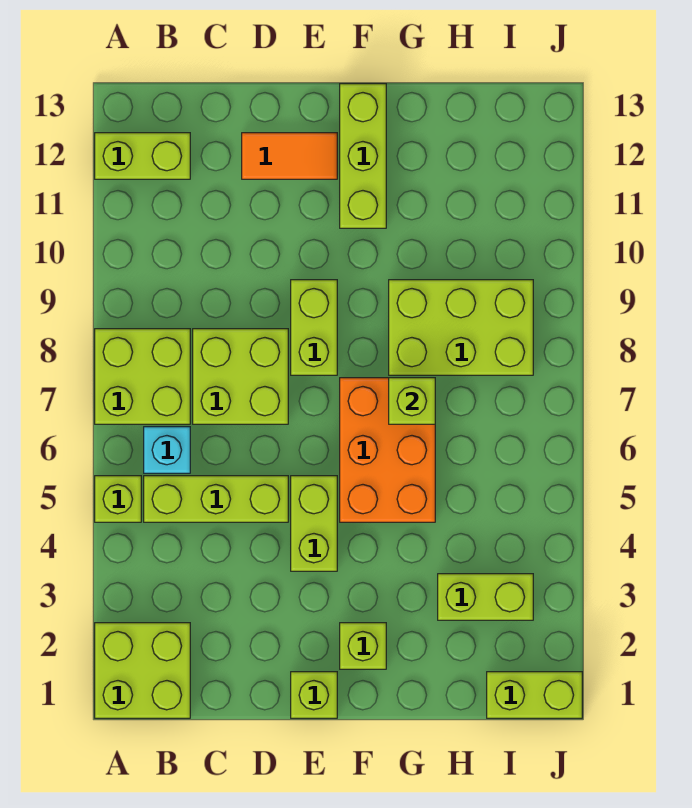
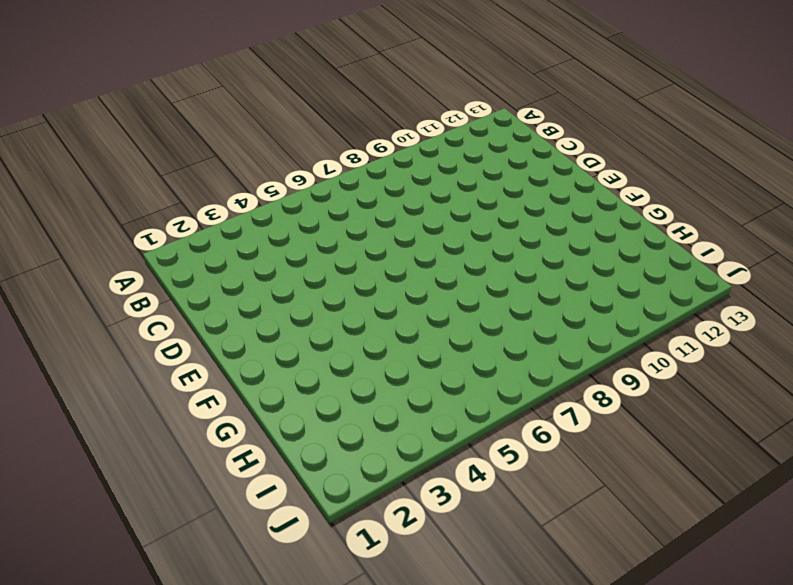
none -> lime brick A1:B2 level 1
none -> lime brick A5 level 1
none -> lime brick A7:B8 level 1

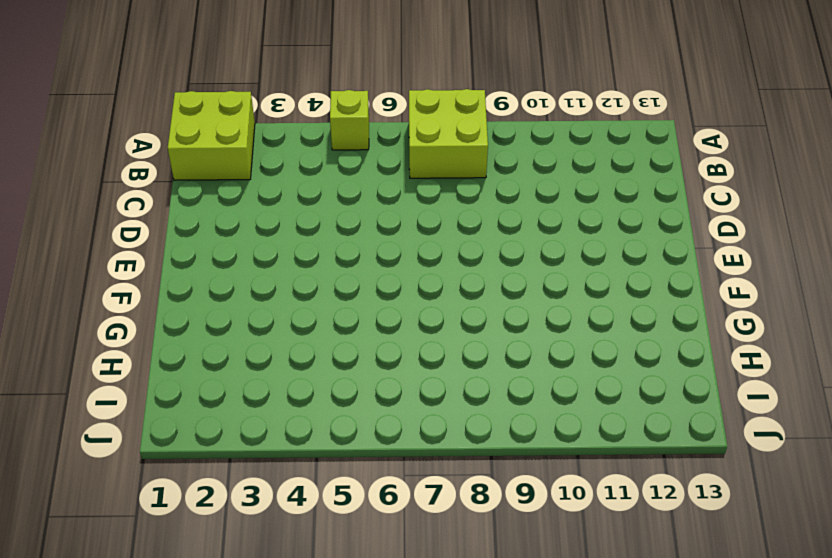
none -> lime brick A12:B12 level 1
none -> lime brick B5:D5 level 1
none -> cyan brick B6 level 1

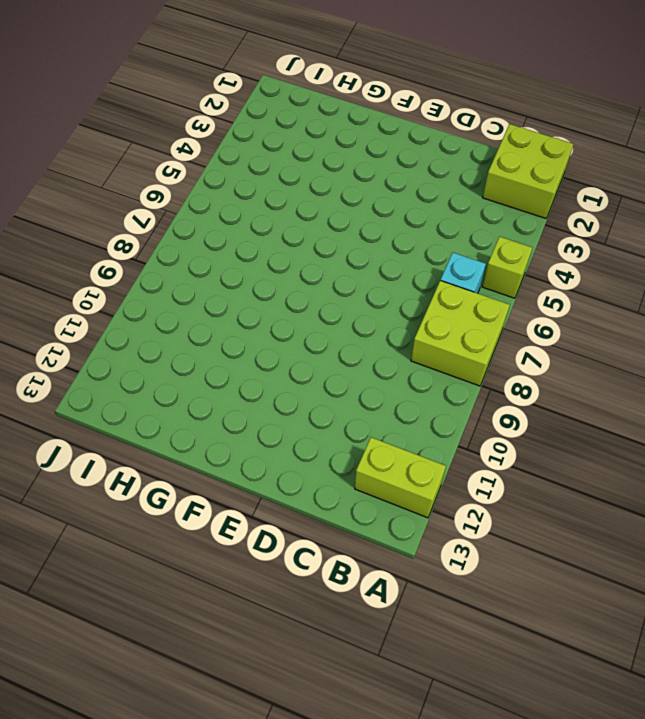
none -> lime brick B5:D5 level 1
none -> lime brick C7:D8 level 1
none -> orange tile D12:E12 level 1

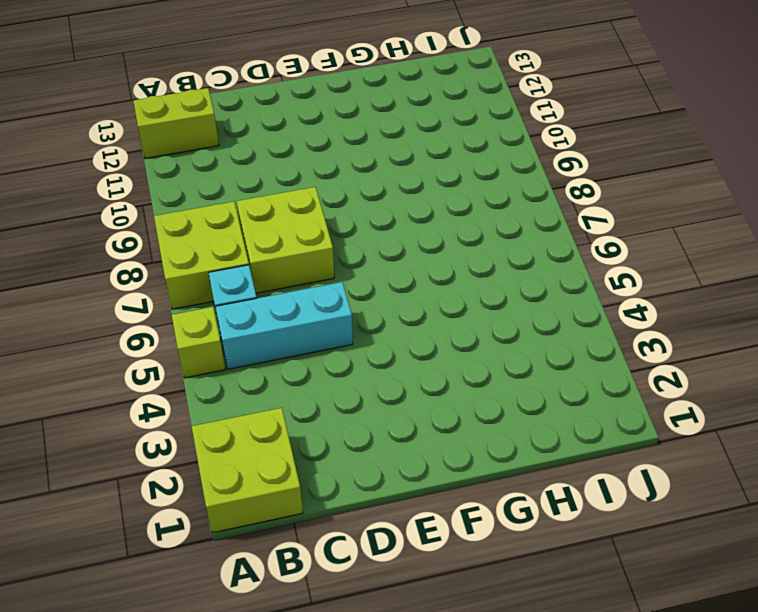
cyan brick B5:D5 level 1 -> lime brick B5:D5 level 1
none -> orange tile D12:E12 level 1
none -> lime brick E1 level 1
none -> lime brick E4:E5 level 1

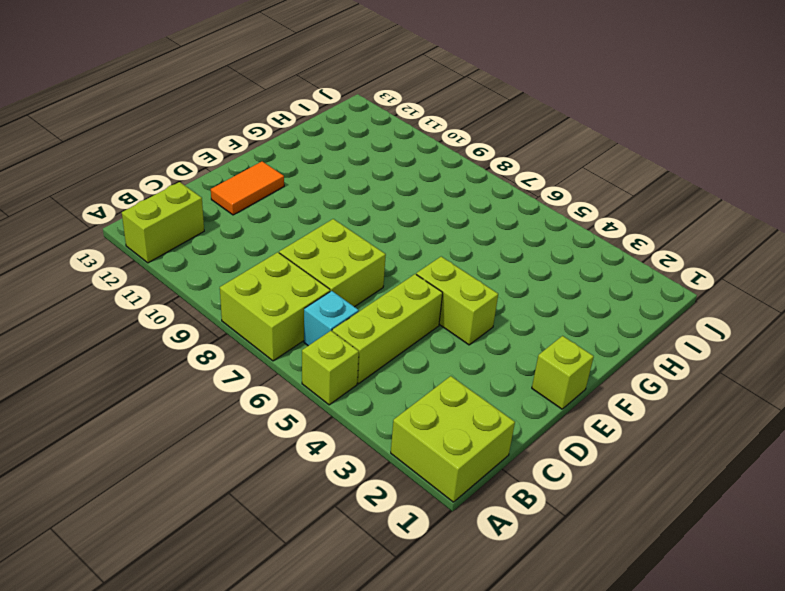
none -> lime brick E8:E9 level 1
none -> lime brick F2 level 1
none -> orange brick F5:G7 level 1

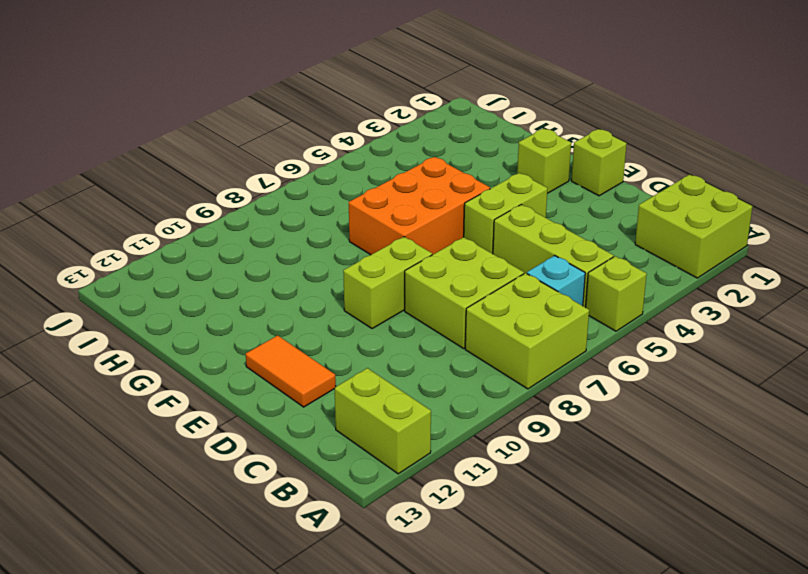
none -> lime brick F11:F13 level 1
none -> lime brick G8:I9 level 1
none -> lime brick H3:I3 level 1

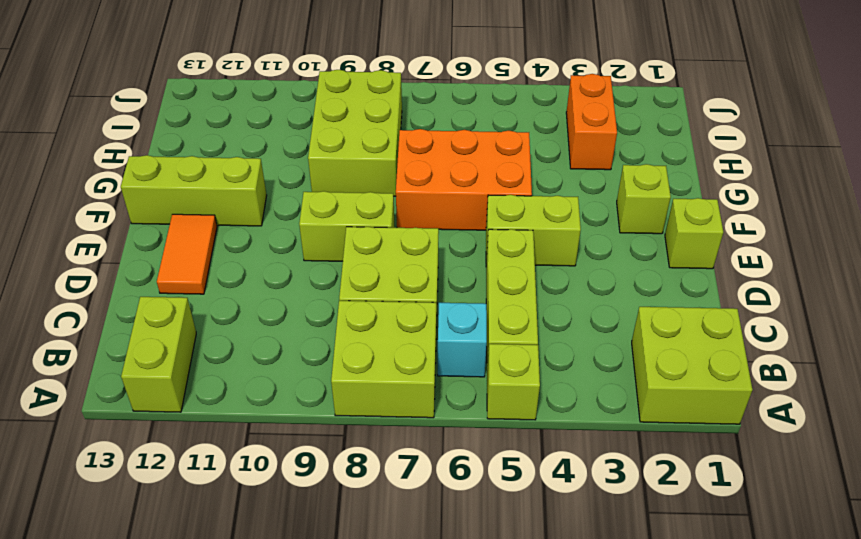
orange brick H3:I3 level 1 -> lime brick H3:I3 level 1
none -> lime brick I1:J1 level 1
none -> lime brick G7 level 2

